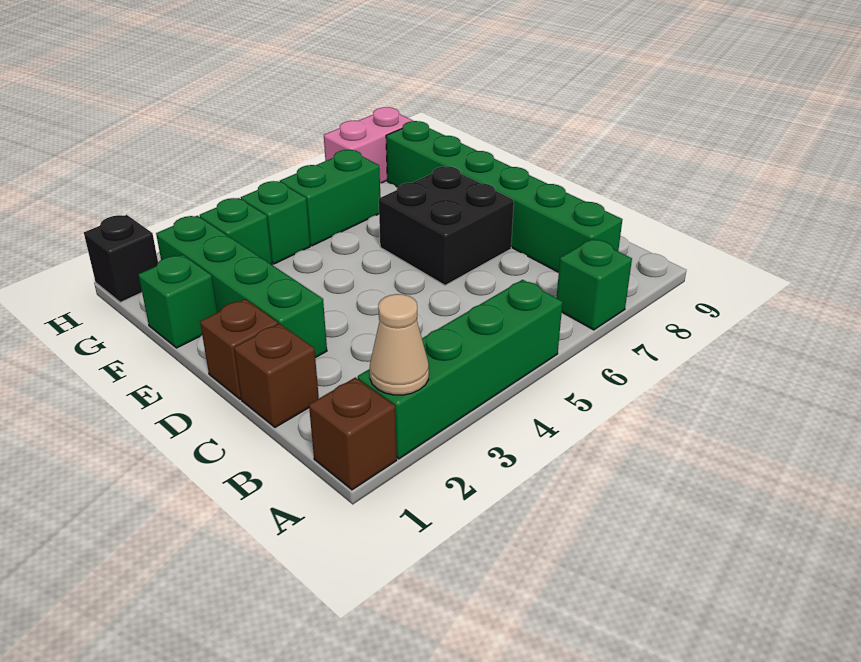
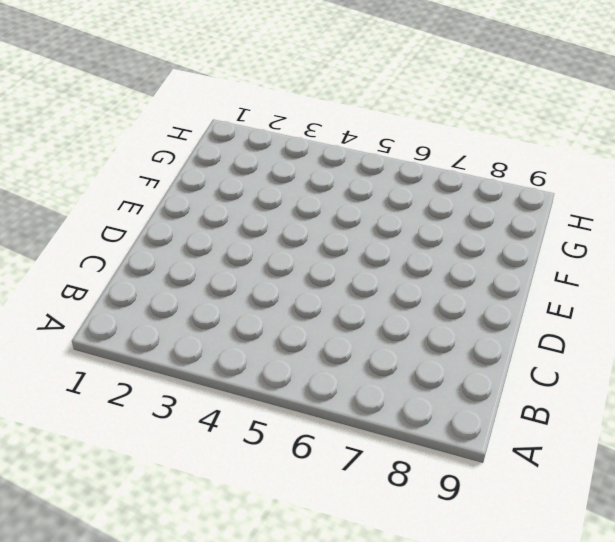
none -> brown brick A1 level 1
none -> green brick A2:A5 level 1
none -> green brick A7 level 1

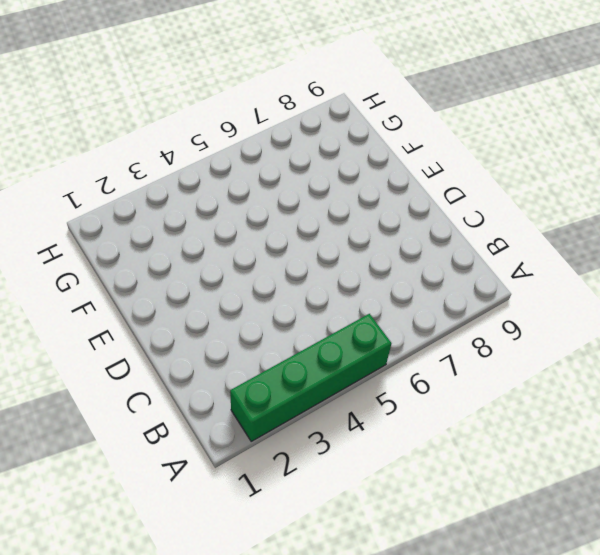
none -> brown brick A1 level 1
none -> green brick A7 level 1
none -> green brick B8:G8 level 1

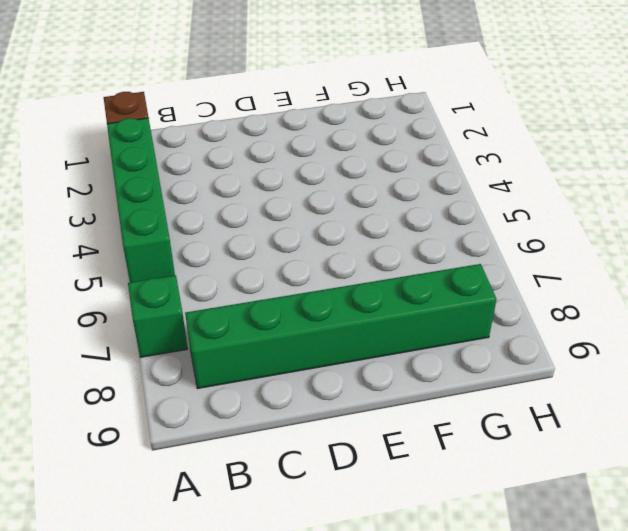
none -> brown brick C1 level 1
none -> brown brick D1 level 1
none -> green brick D2:G2 level 1

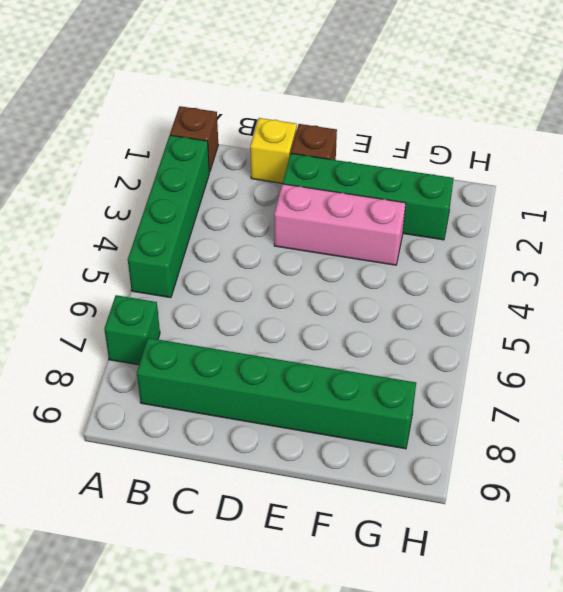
yellow brick C1 level 1 -> brown brick C1 level 1
pink brick D3:F3 level 1 -> none
none -> black brick D6:E7 level 1
none -> green brick F1 level 1
none -> green brick G3 level 1

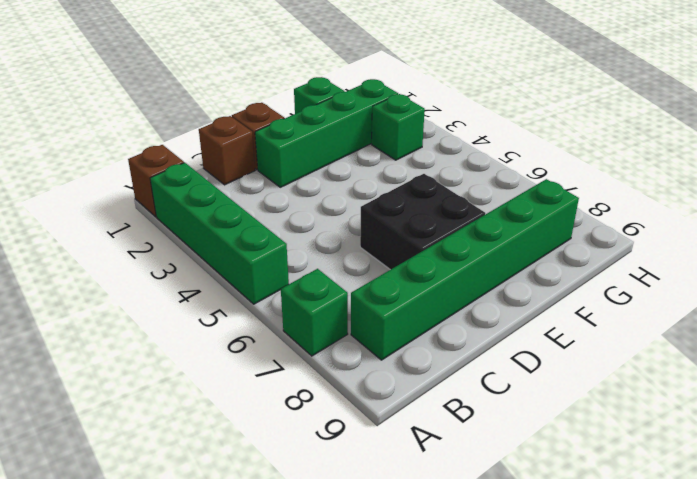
none -> green brick G4 level 1
none -> green brick G5:G6 level 1
none -> black brick H1 level 1

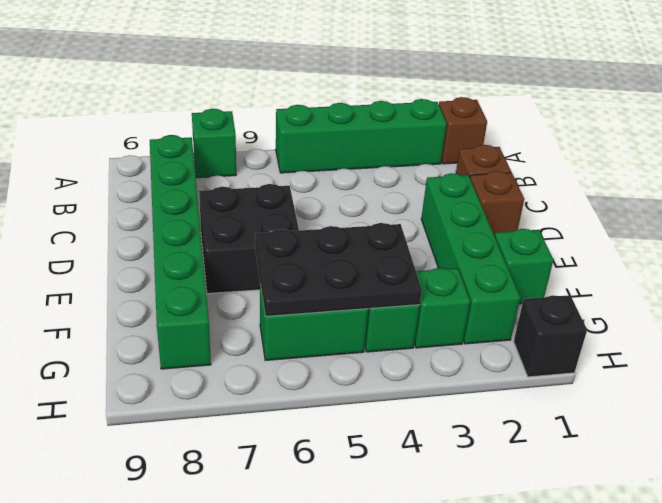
black plate F4:G6 level 2 -> none
none -> pink brick H7:H8 level 1
none -> tan cone A2 level 2

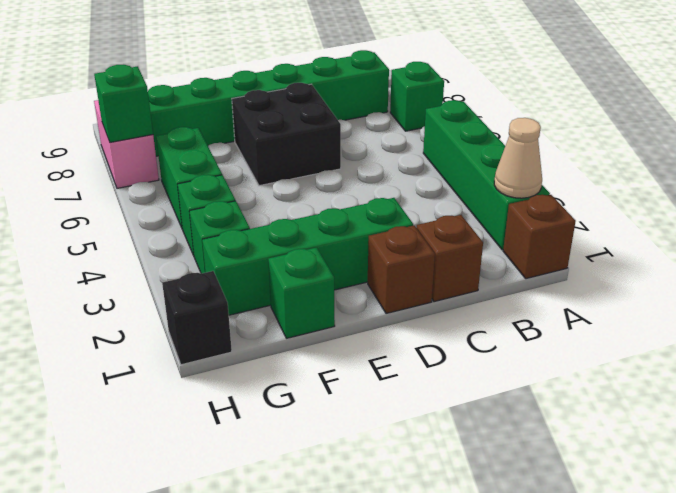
green brick H7 level 2 -> none

